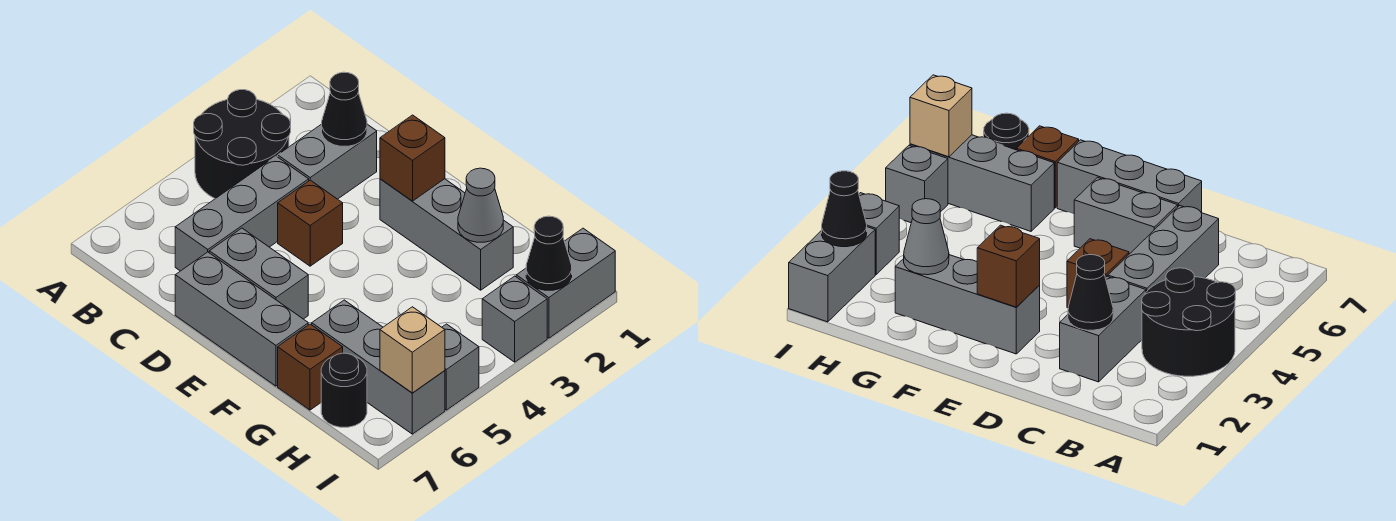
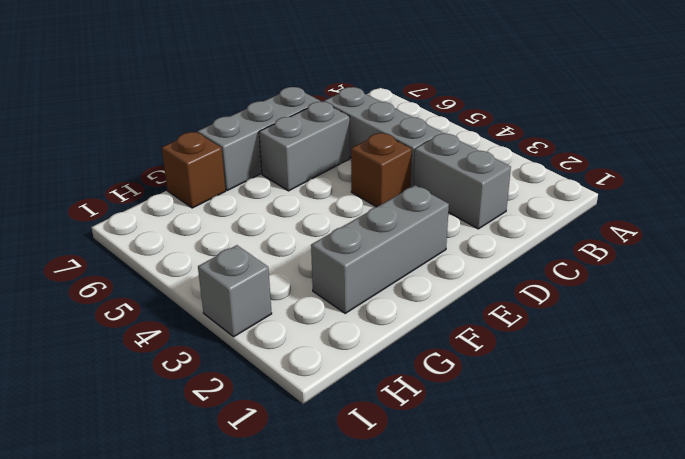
none -> black round brick A3:B4 level 1
none -> grey brick G6:I6 level 1
none -> black round brick H7 level 1

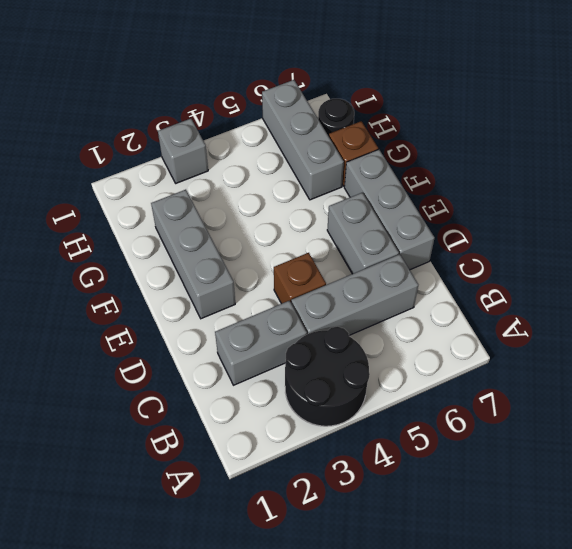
none -> grey brick I1:I2 level 1
none -> grey brick I5 level 1
none -> black cone C2 level 2

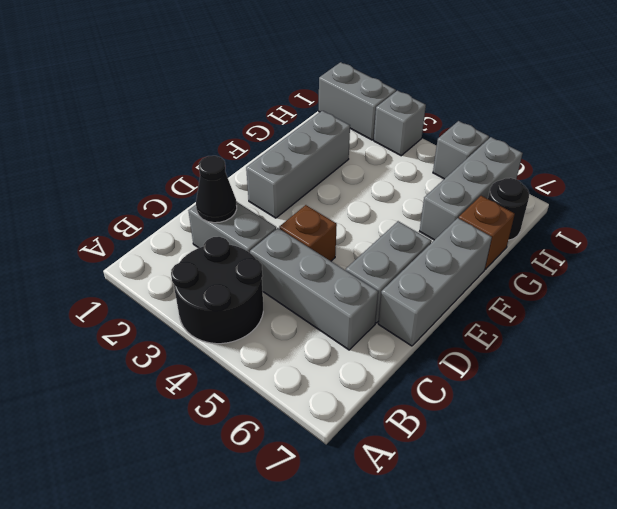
none -> brown brick E2 level 2
none -> grey cone G2 level 2
none -> black cone I2 level 2

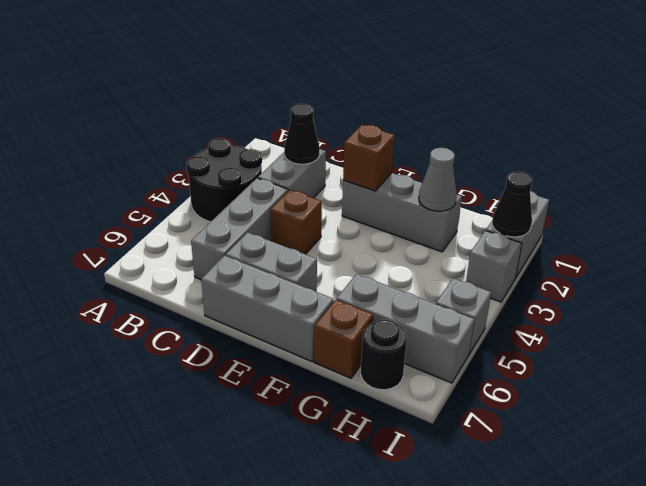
none -> tan brick I6 level 2

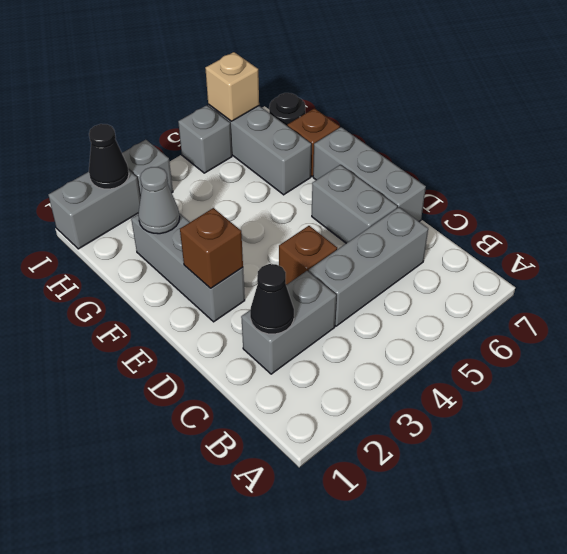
none -> black round brick A3:B4 level 1

